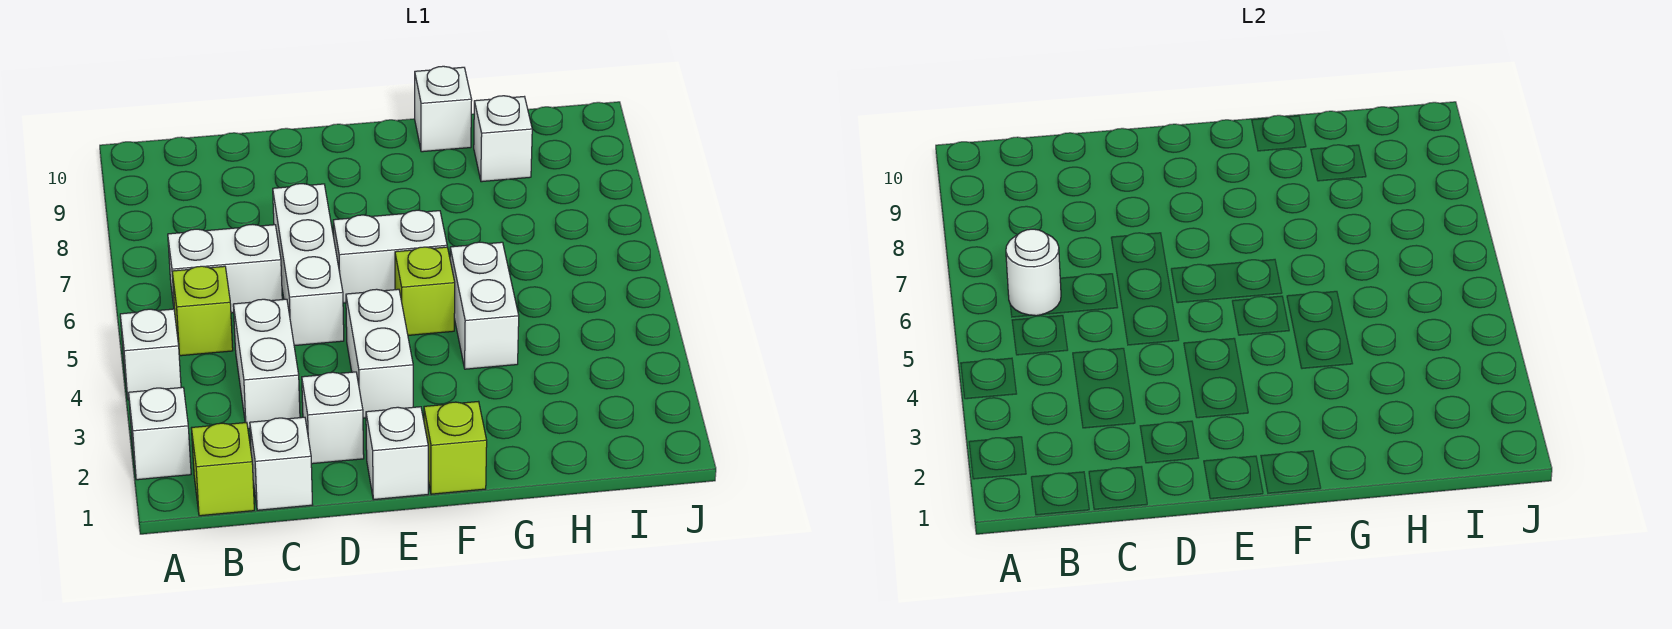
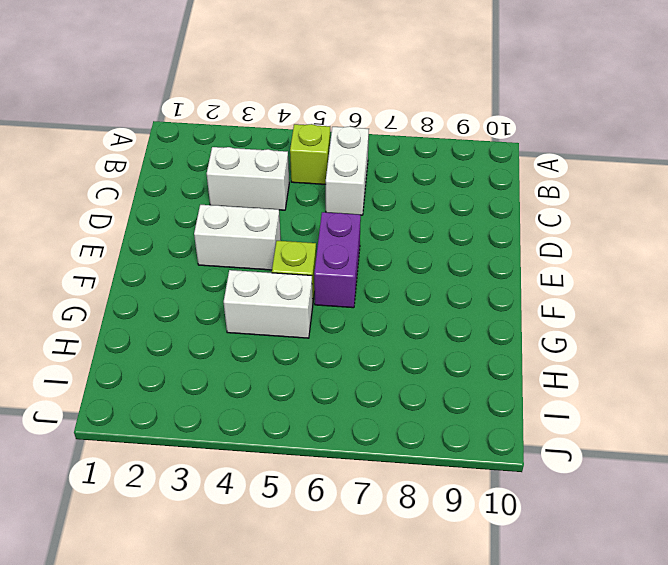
purple brick E6:F6 level 1 -> white brick E6:F6 level 1
none -> white brick A2 level 1
none -> white brick A4 level 1
none -> lime brick B1 level 1

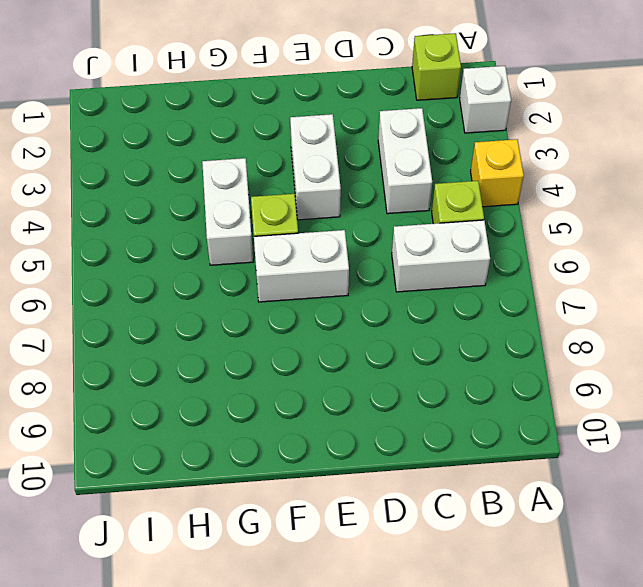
yellow brick A4 level 1 -> white brick A4 level 1
none -> white brick C1 level 1
none -> white brick D2 level 1
none -> white brick D5:D7 level 1

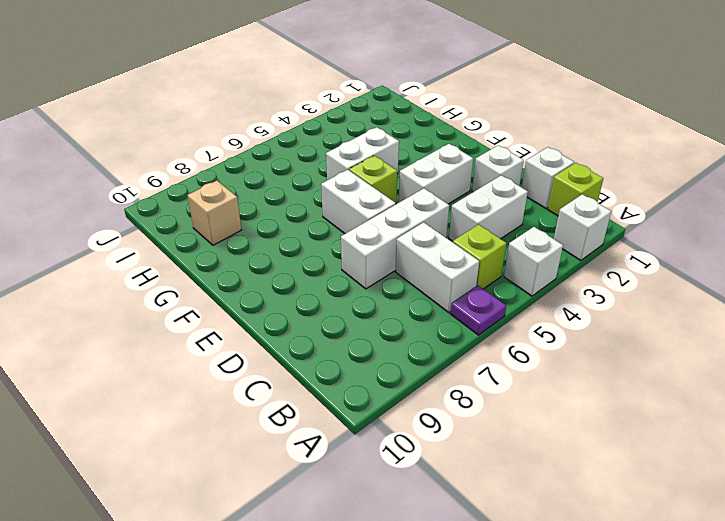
purple plate A6 level 1 -> none
tan brick H9 level 1 -> white brick H9 level 1
none -> white brick E1 level 1
none -> lime brick F1 level 1
none -> white brick G10 level 1

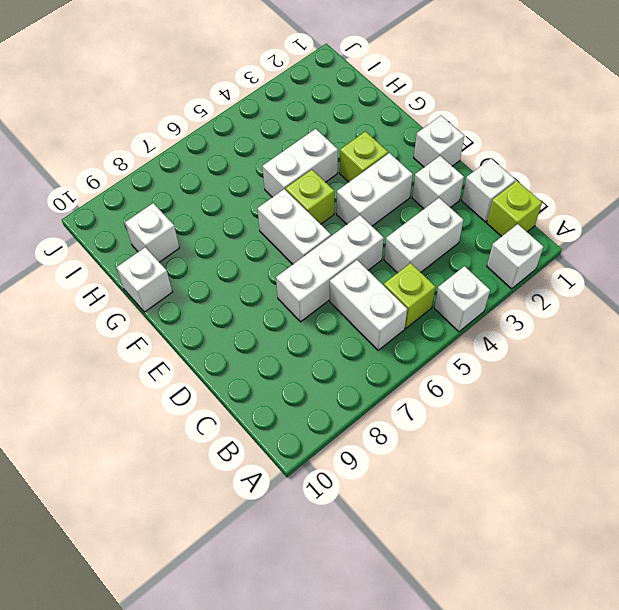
lime brick F3 level 1 -> lime brick F1 level 1
none -> white round brick B6 level 2

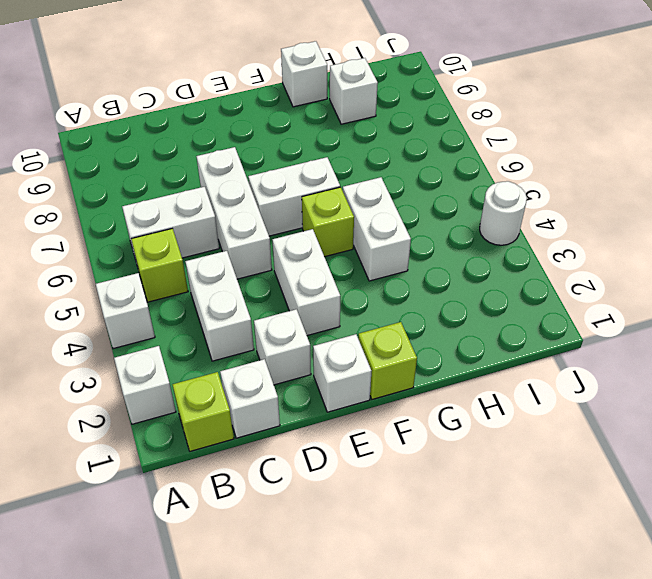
white round brick J4 level 1 -> white round brick B6 level 2

